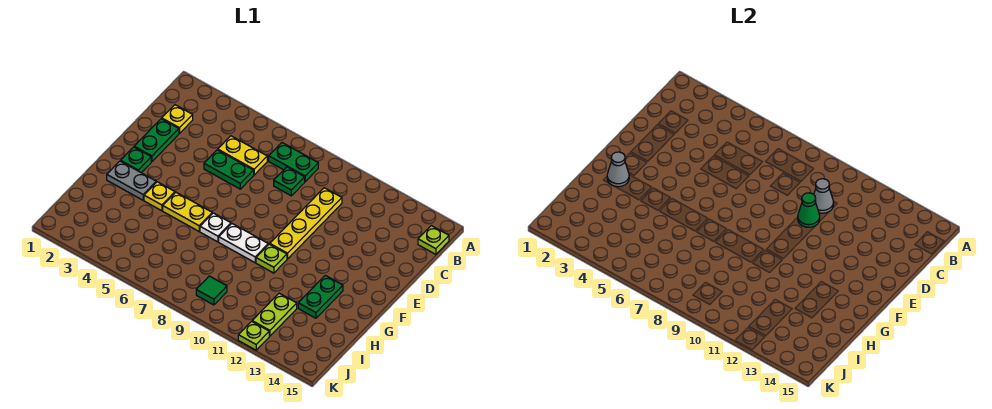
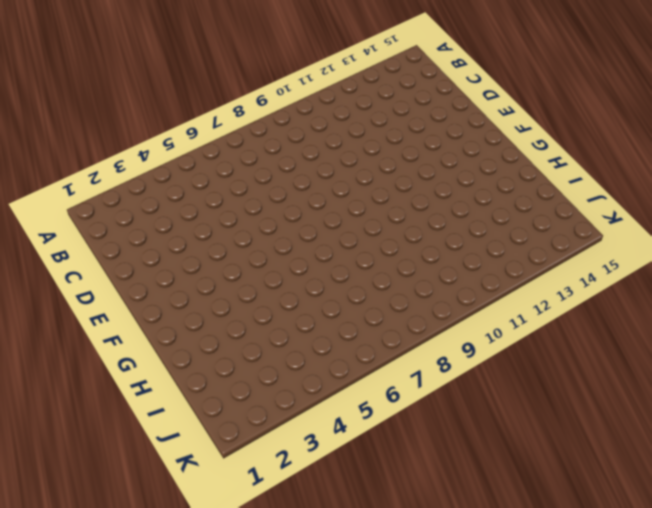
none -> green plate B7:B8 level 1
none -> lime plate B15 level 1
none -> yellow plate C2 level 1

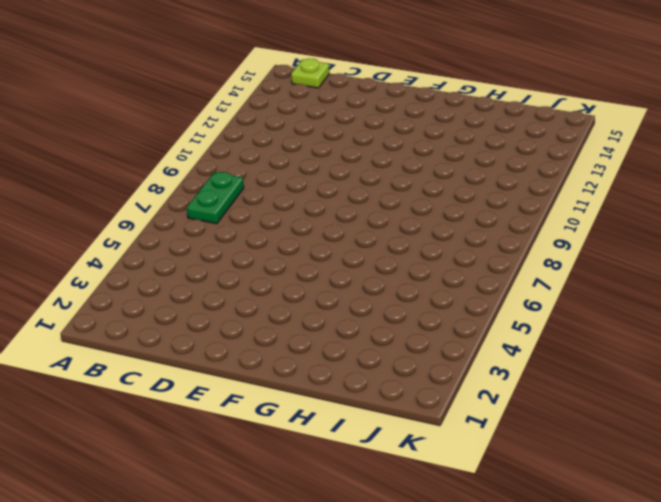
none -> yellow plate C2 level 1
none -> yellow plate C5:C6 level 1
none -> green plate C8 level 1

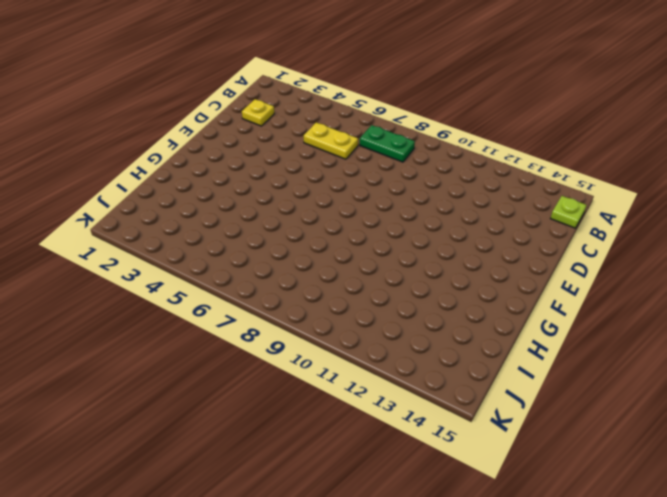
none -> green plate C8 level 1
none -> yellow plate C10:F10 level 1
none -> green plate D2:E2 level 1

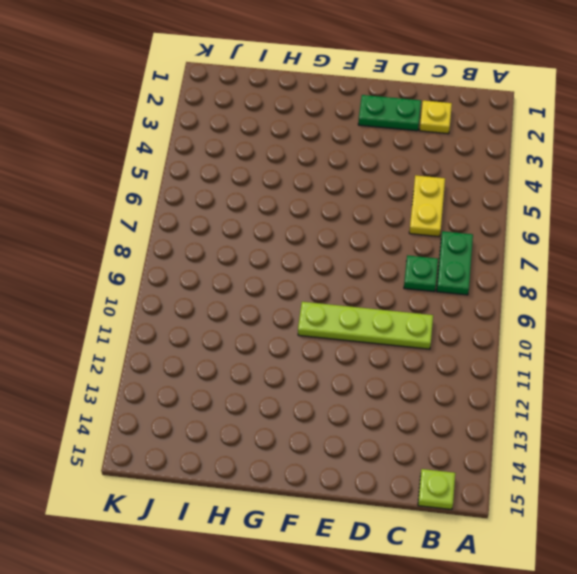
lime plate C10:F10 level 1 -> yellow plate C10:F10 level 1
none -> green plate D5:D6 level 1
none -> green plate F2 level 1
none -> grey plate G2:G3 level 1

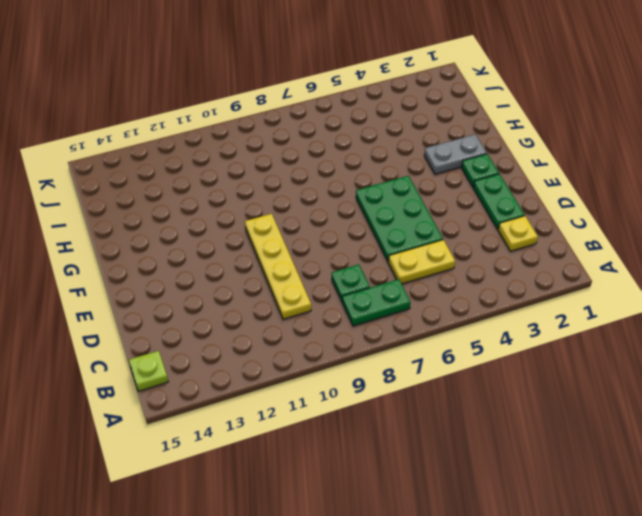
green plate D5:F6 level 1 -> green plate D5:D6 level 1
none -> yellow plate G4 level 1
none -> yellow plate G5:G6 level 1
none -> white plate G7 level 1

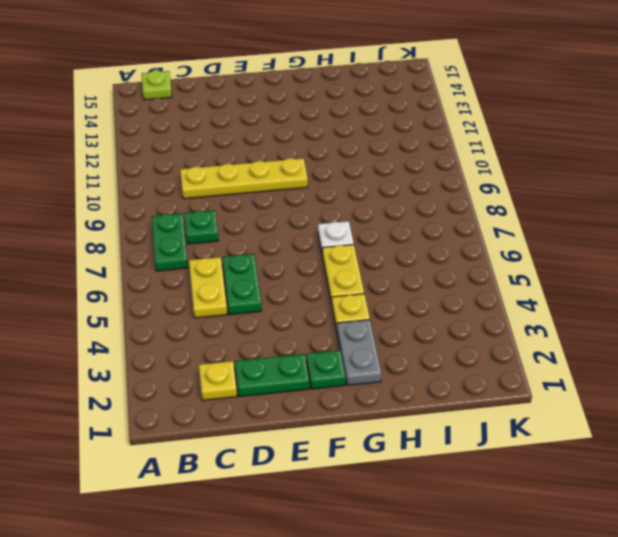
none -> white plate G8:G9 level 1
none -> lime plate G10 level 1
none -> green plate G13:H13 level 1

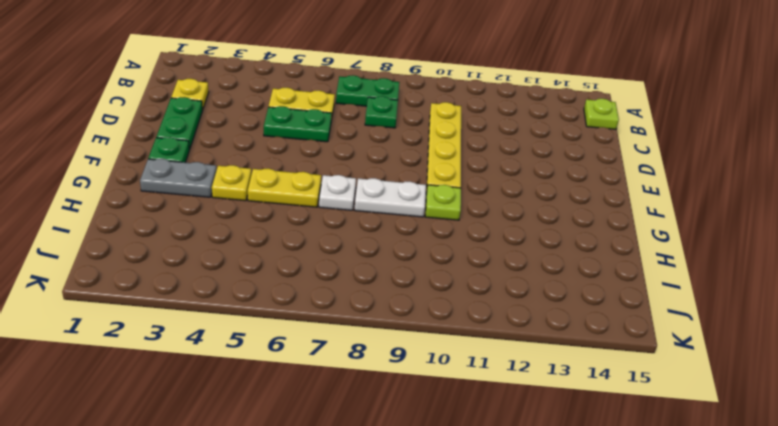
none -> green plate G13:H13 level 1
none -> lime plate I12:J12 level 1
none -> green tile J9 level 1

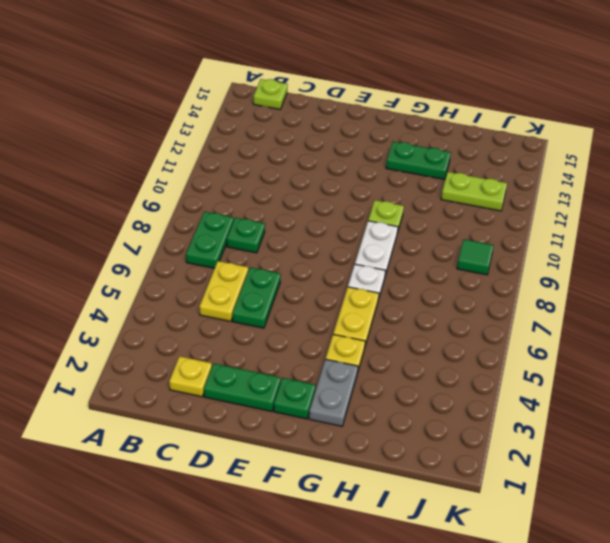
none -> yellow plate C10:F10 level 1
none -> lime plate K12 level 1
none -> grey cone C10 level 2

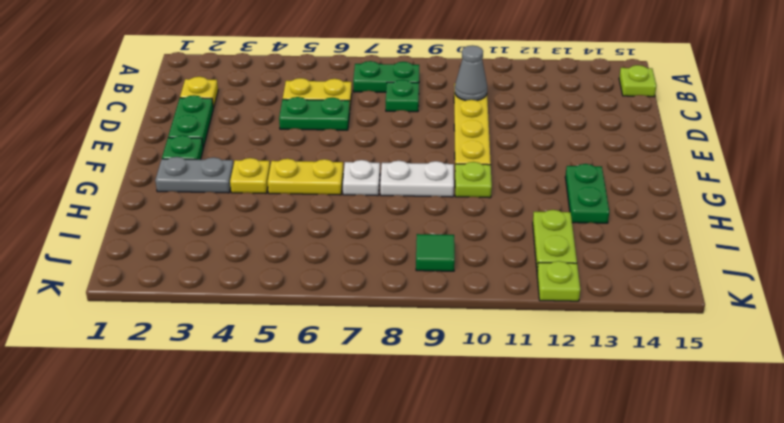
none -> green cone D10 level 2
none -> grey cone G2 level 2

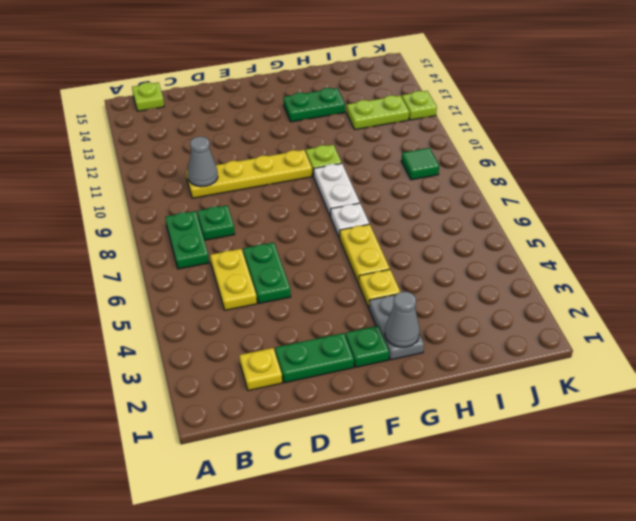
none -> green cone D10 level 2

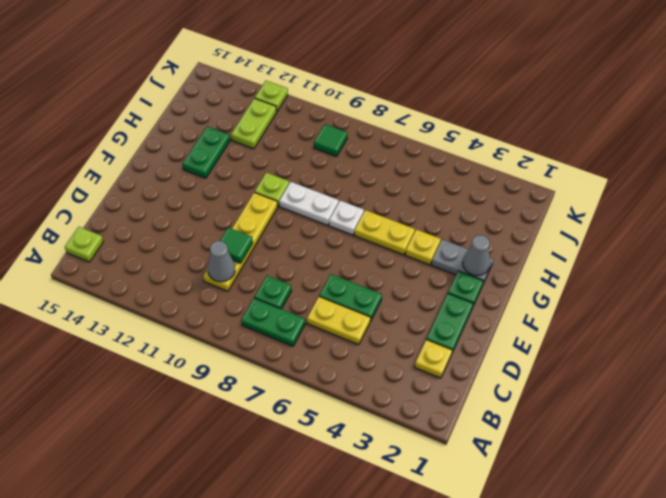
green tile D10 level 2 -> green cone D10 level 2

